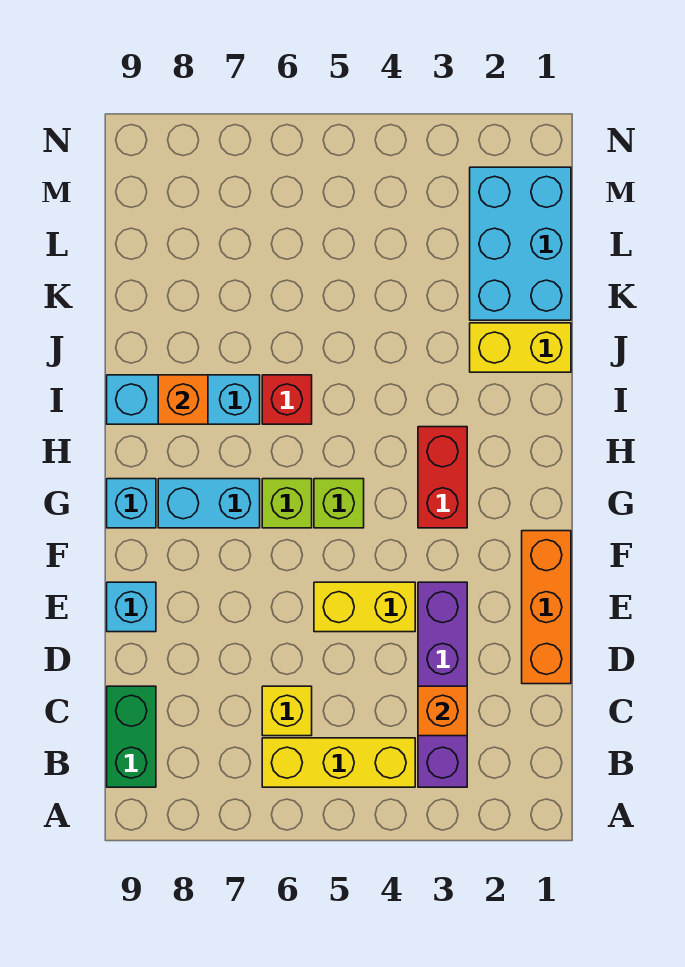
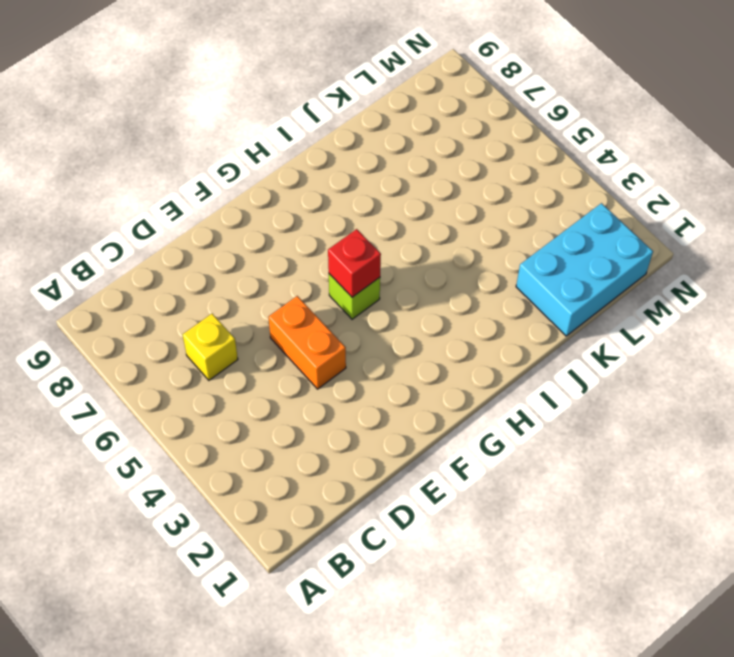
orange brick E4:E5 level 1 -> yellow brick E4:E5 level 1
red brick G5 level 2 -> red brick I6 level 1
none -> purple brick B3:E3 level 1
none -> yellow brick B4:B6 level 1
none -> green brick B9:C9 level 1

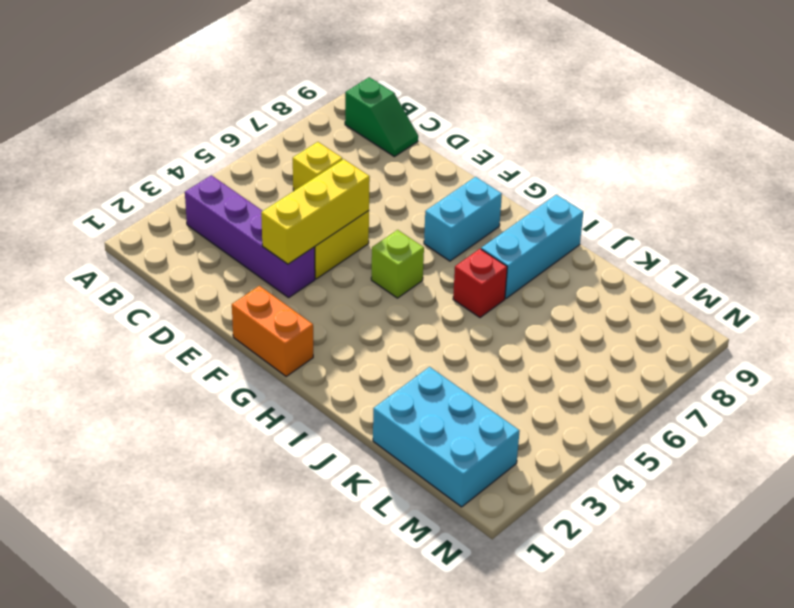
green slope B9:C9 level 1 top B -> green brick B9:C9 level 1
yellow brick E3:E5 level 2 -> yellow brick B4:B6 level 1
orange brick F1:G1 level 1 -> orange brick D1:F1 level 1
none -> cyan brick E9 level 1
none -> red brick G3:H3 level 1
none -> lime brick G6 level 1

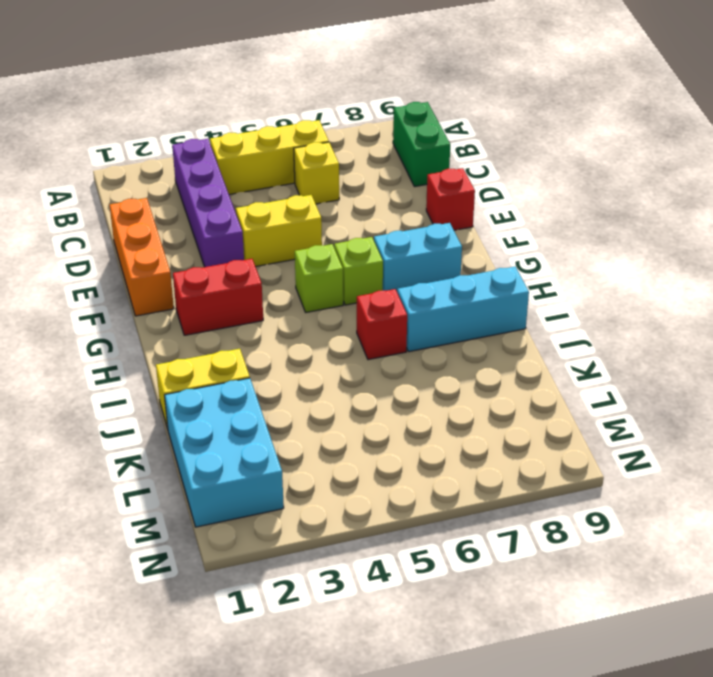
red brick E9 level 1 -> cyan brick E9 level 1
red brick G2:G3 level 1 -> red brick G3:H3 level 1
none -> cyan brick G9 level 1
none -> orange brick C3 level 2
none -> orange brick I8 level 2

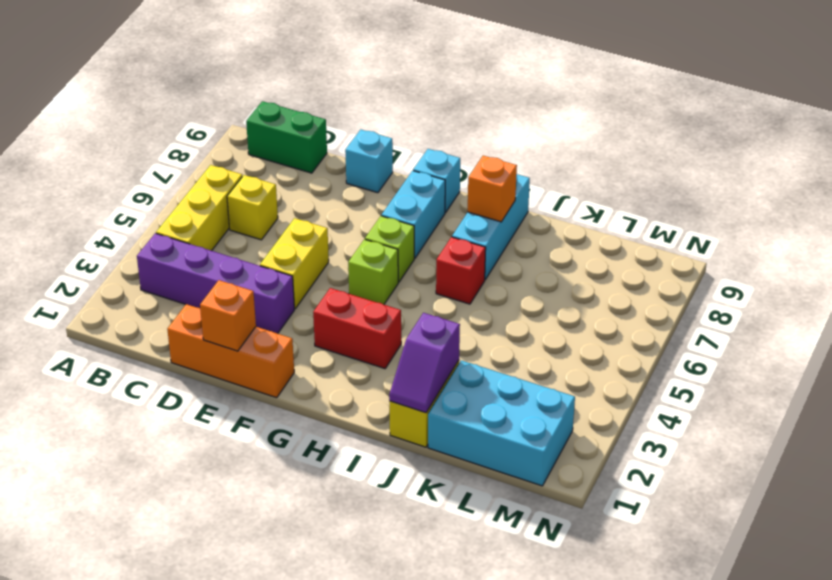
orange brick E1 level 2 -> orange brick C3 level 2
purple slope J1:J2 level 2 top 2 -> none

